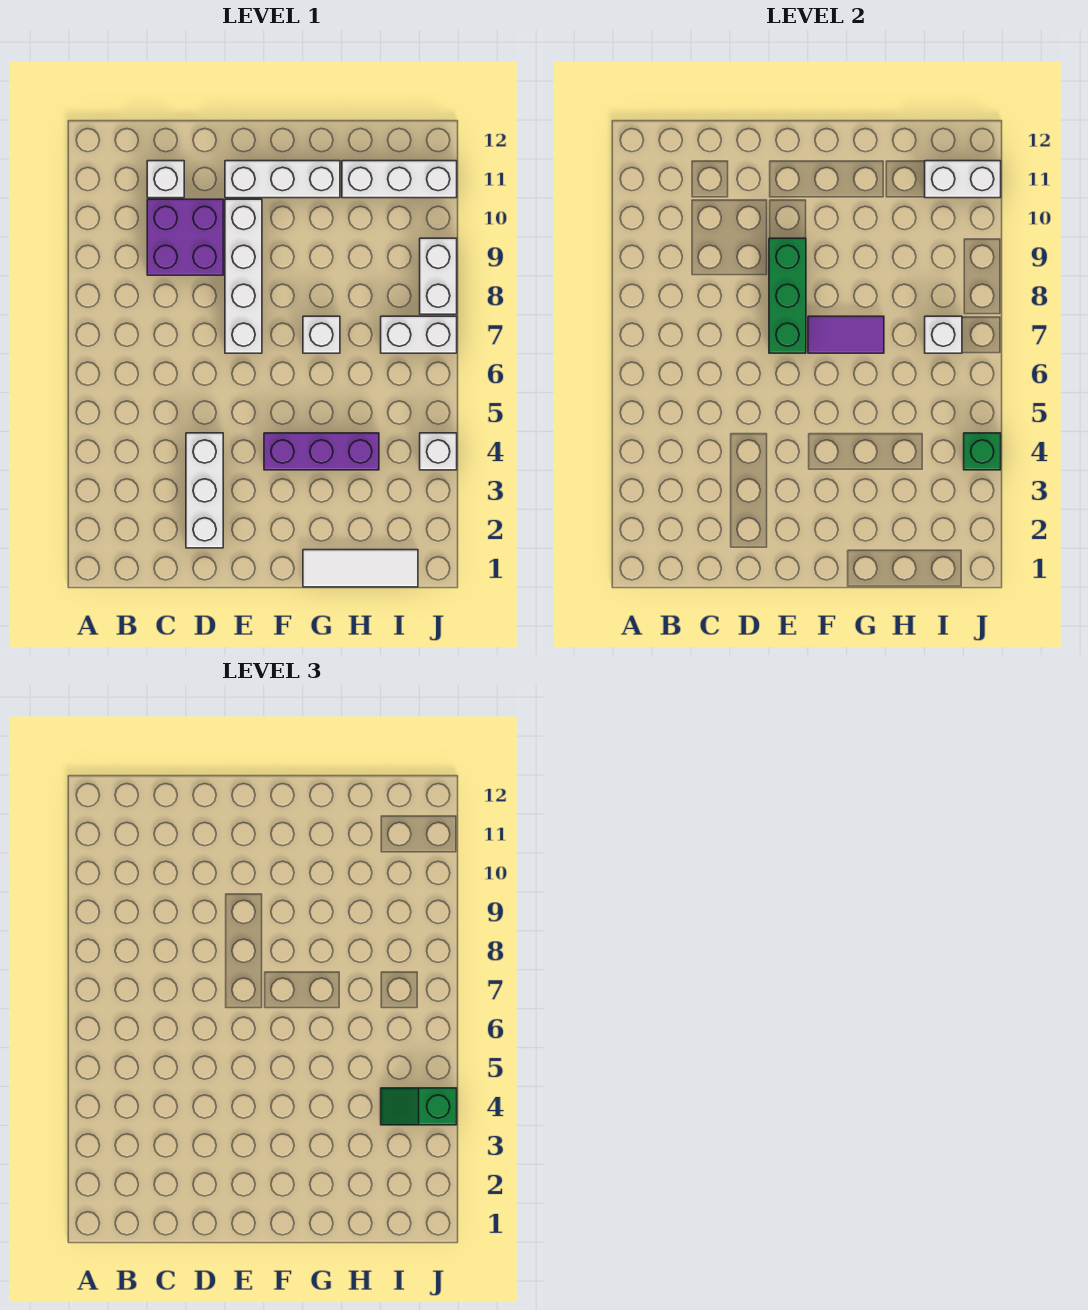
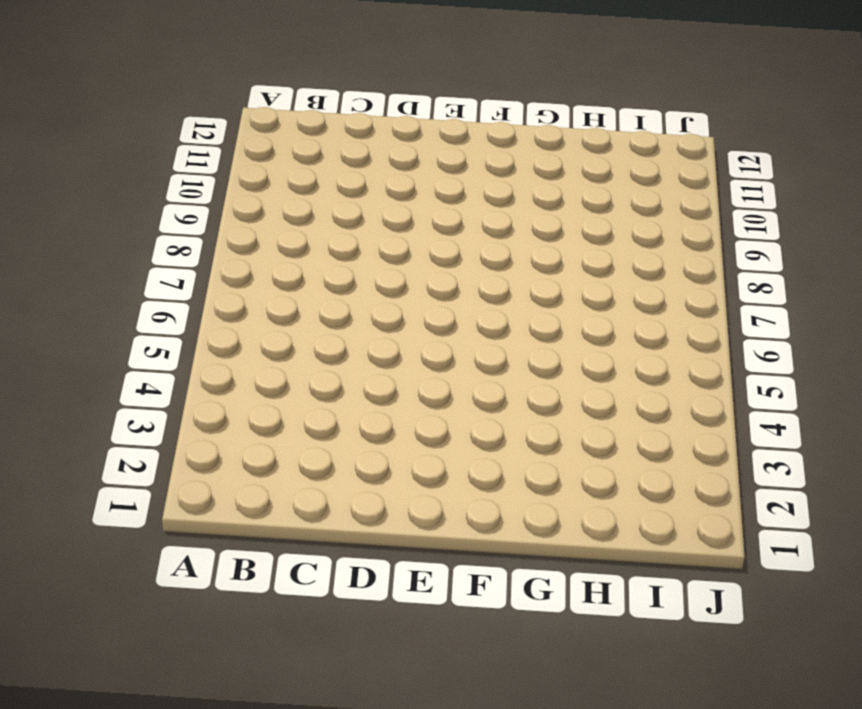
none -> purple brick C9:D10 level 1
none -> white brick C11 level 1
none -> white brick D2:D4 level 1

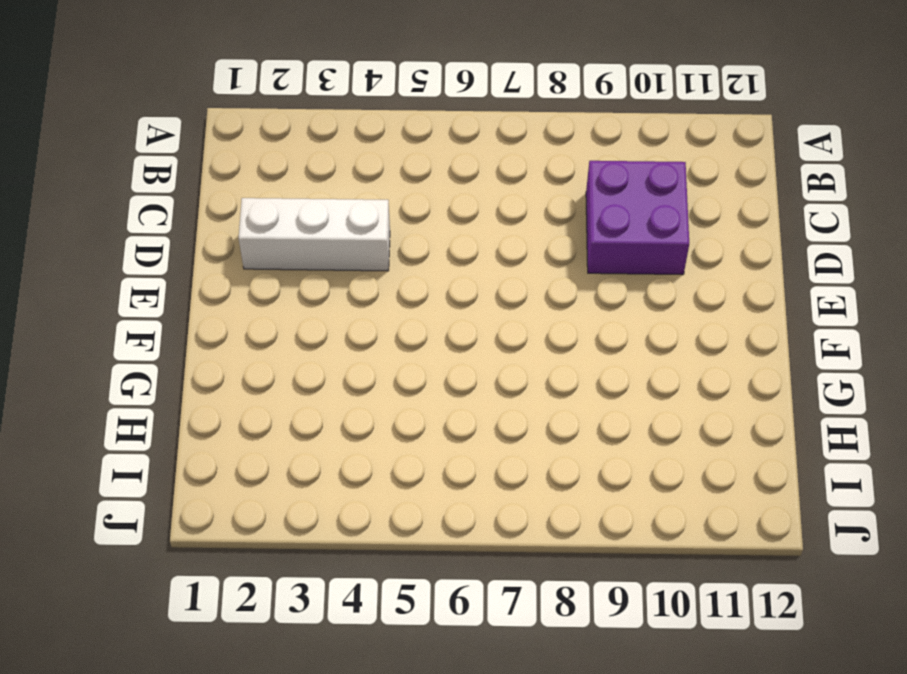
none -> white brick C11 level 1
none -> white brick E7:E10 level 1
none -> white brick E11:G11 level 1

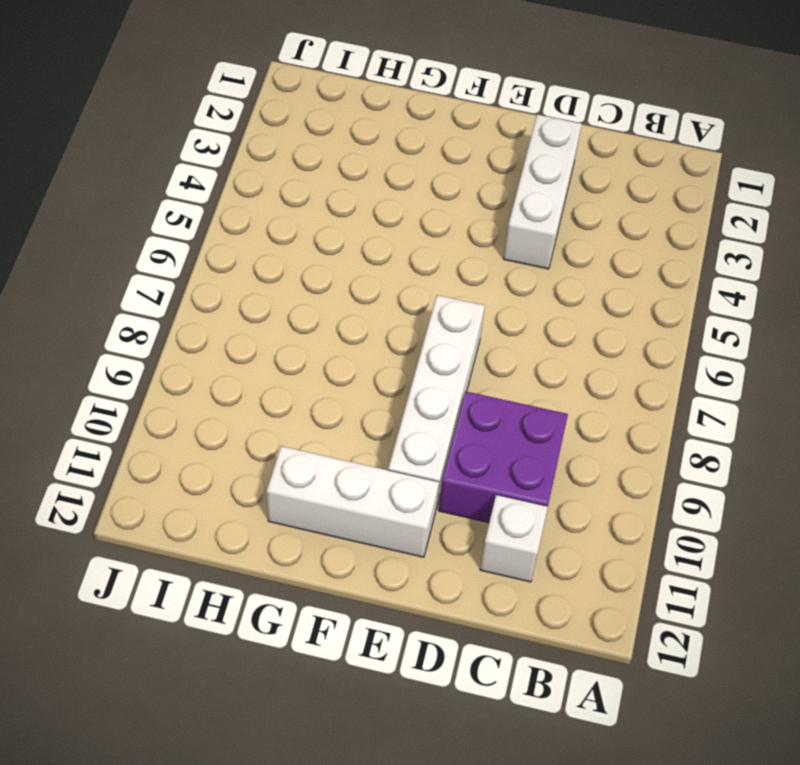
none -> purple brick F4:H4 level 1
none -> white tile G1:I1 level 1
none -> white brick G7 level 1

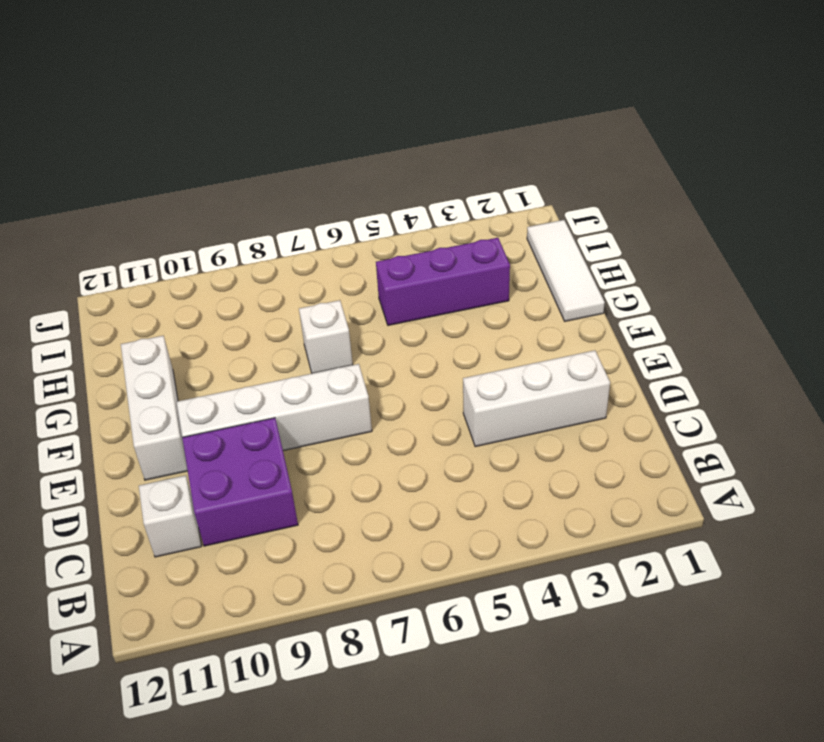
purple brick H3:H5 level 1 -> purple brick F4:H4 level 1
none -> white brick H11:J11 level 1
none -> white brick I7:J7 level 1
none -> white brick J4 level 1

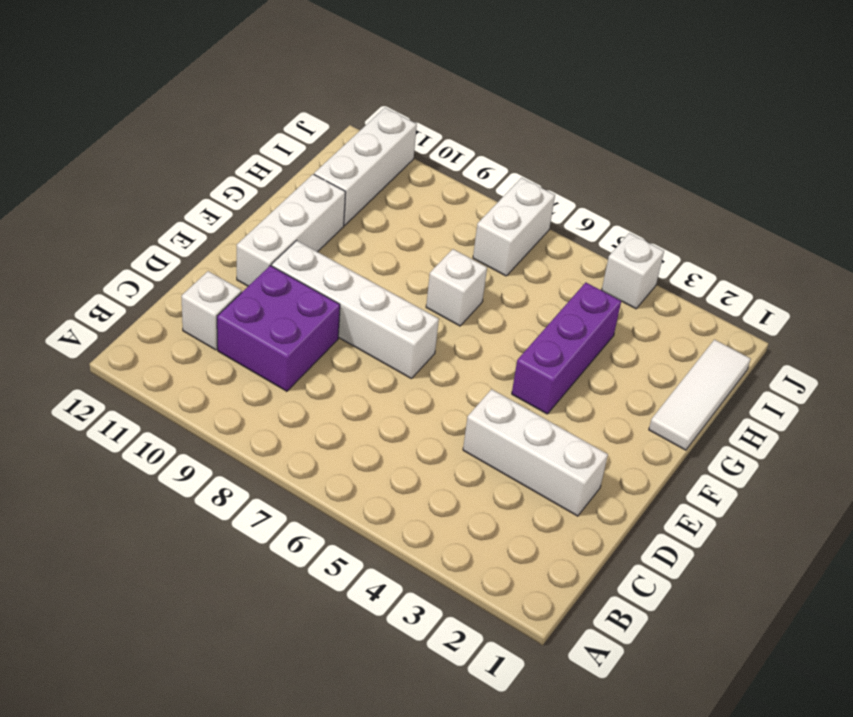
none -> white brick J8:J9 level 1
none -> green brick E7:E9 level 2
none -> purple tile F7:G7 level 2

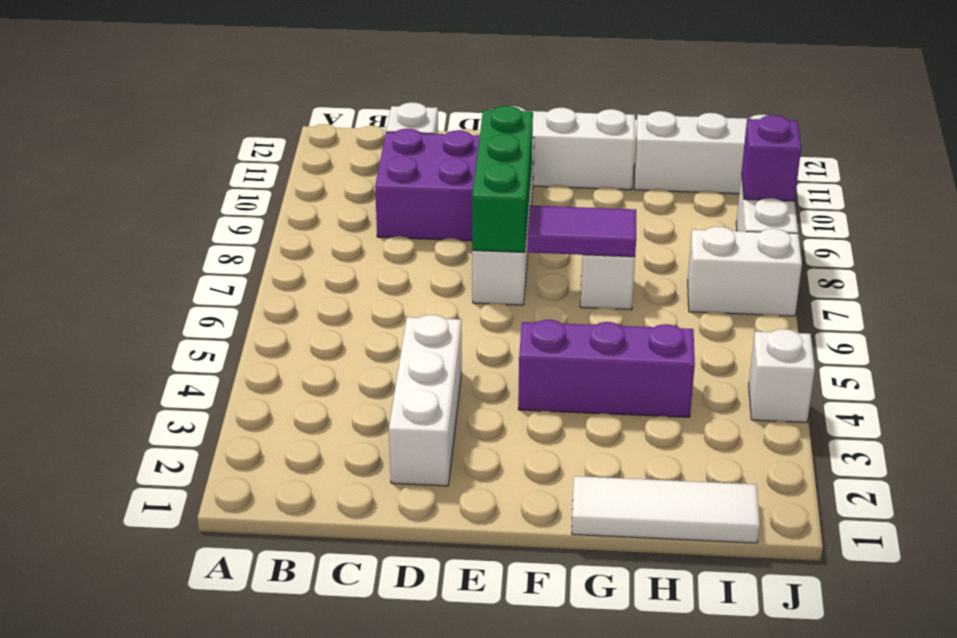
purple brick J9 level 2 -> none
none -> white brick I7 level 2
none -> white brick I11:J11 level 2
none -> green brick J4 level 2

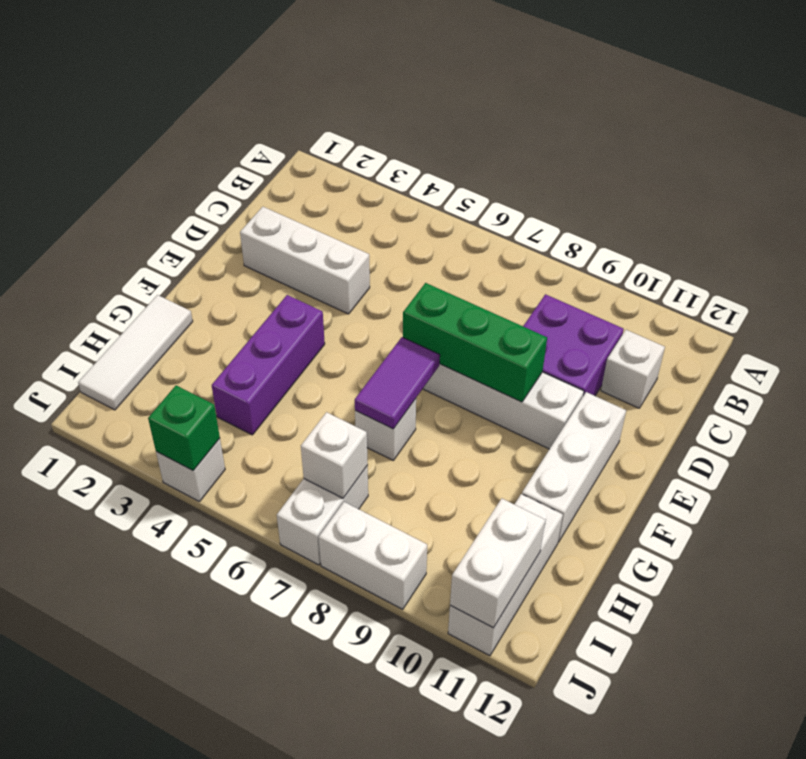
none -> green slope I4:J4 level 3 top J

